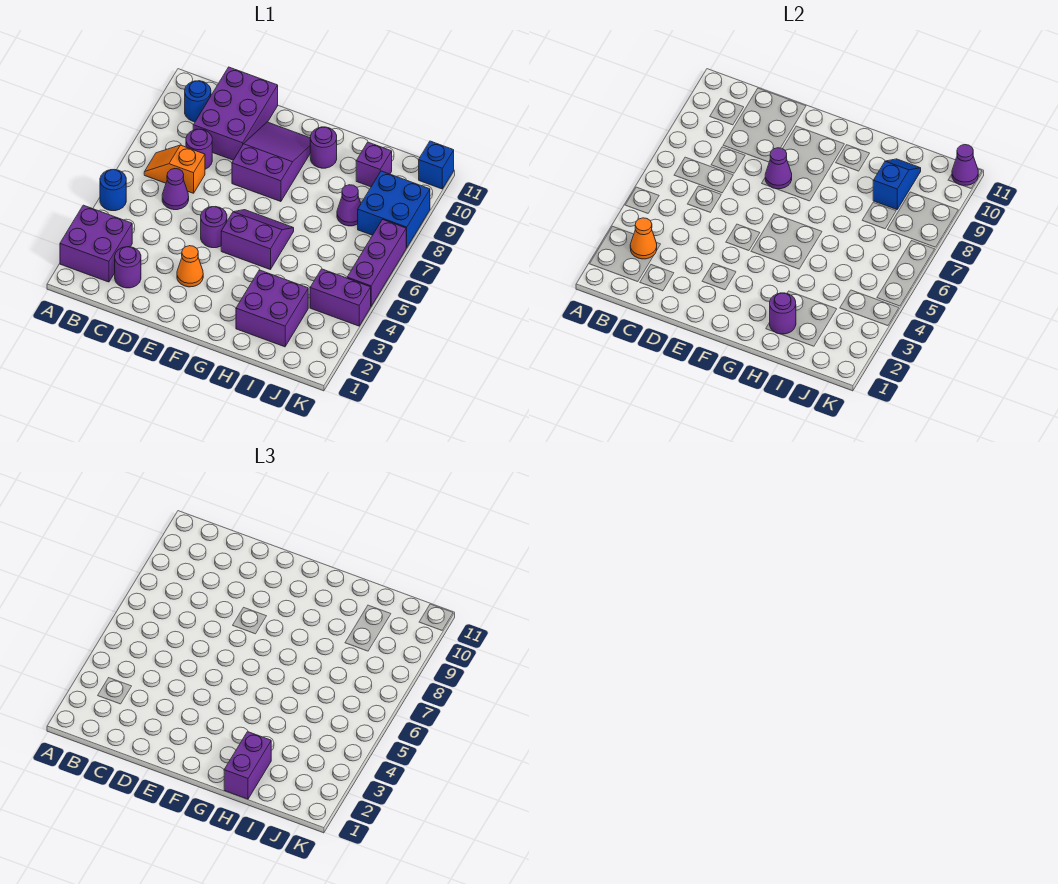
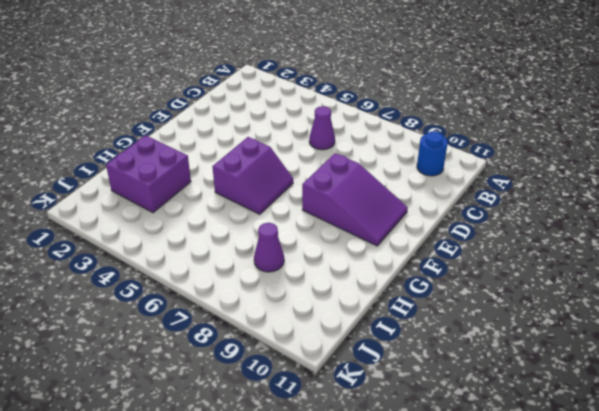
none -> purple brick A2:B3 level 1
none -> blue round brick A5 level 1
none -> orange slope B7:C7 level 1 top C

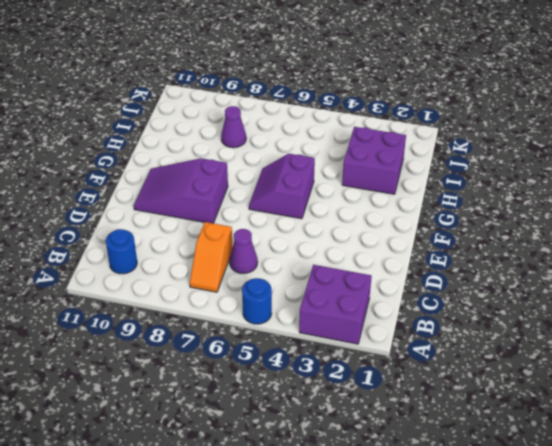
none -> purple round brick C2 level 1
none -> purple round brick C8 level 1
none -> purple brick C9:D11 level 1

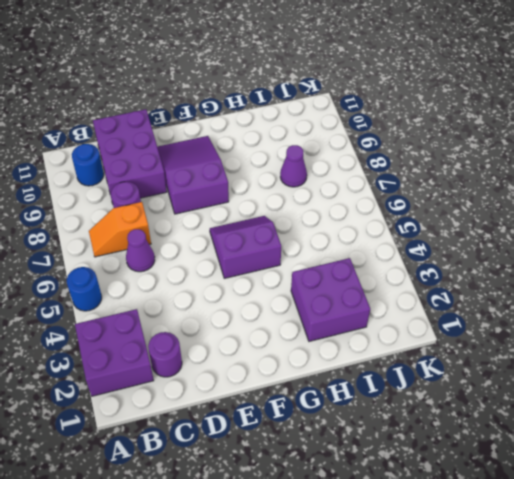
none -> orange cone E3 level 1
none -> purple round brick E5 level 1
none -> purple round brick G10 level 1

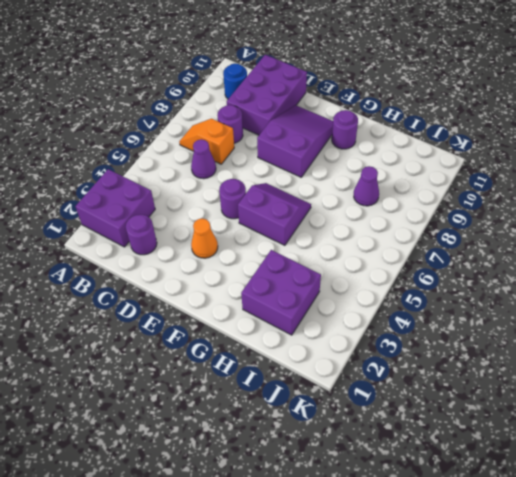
none -> blue round brick A5 level 1
none -> purple brick I10 level 1
none -> purple brick J4:K4 level 1

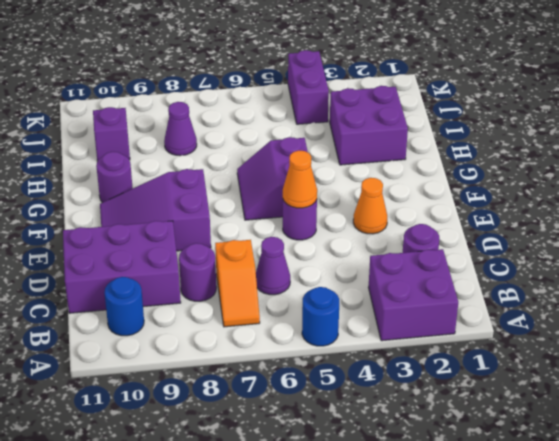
orange cone E5 level 2 -> orange cone B3 level 2
none -> blue brick J8:K9 level 1
none -> purple brick K5:K7 level 1
none -> blue brick K11 level 1

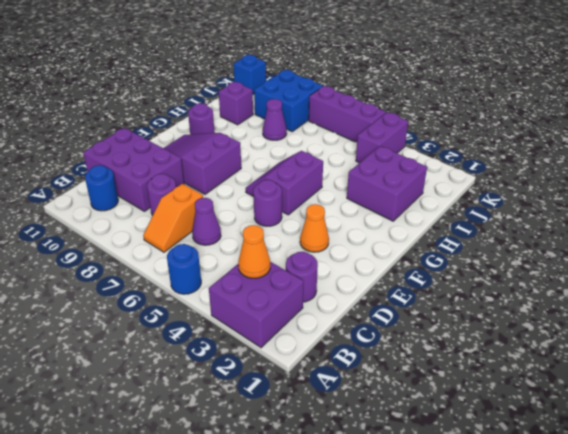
none -> purple cone E8 level 2
none -> purple round brick H2 level 2
none -> blue slope I9:I10 level 2 top 9

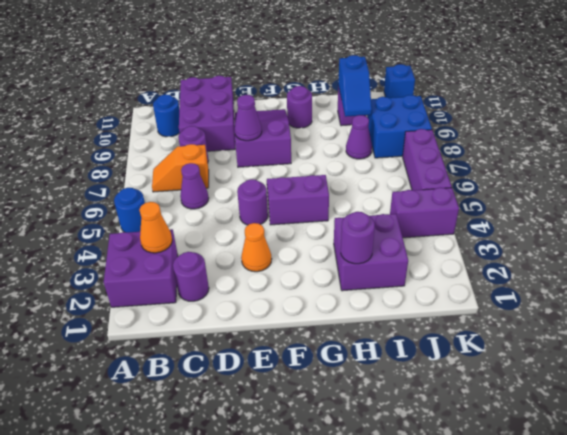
blue slope I9:I10 level 2 top 10 -> blue slope I9:I10 level 2 top 9
none -> purple cone K11 level 2
none -> purple brick H1:H2 level 3

